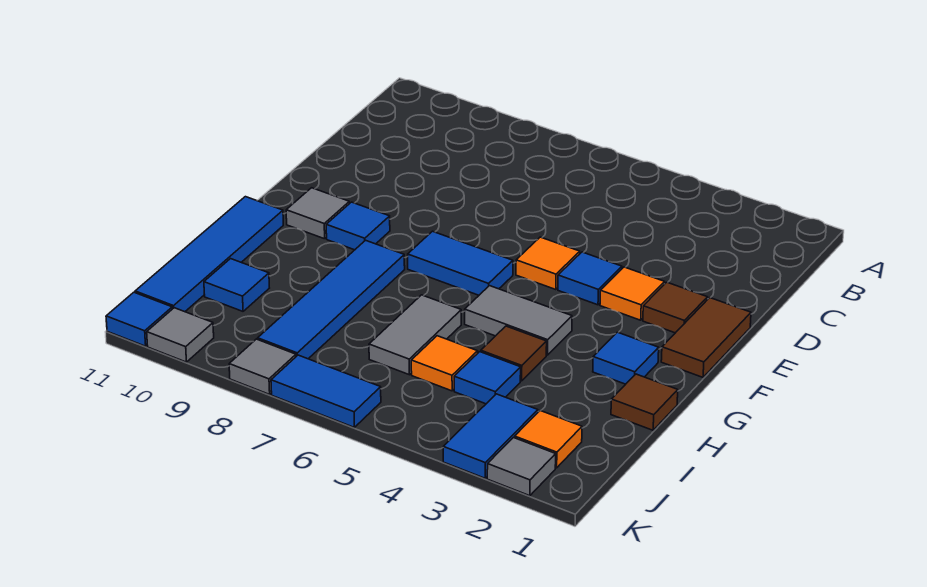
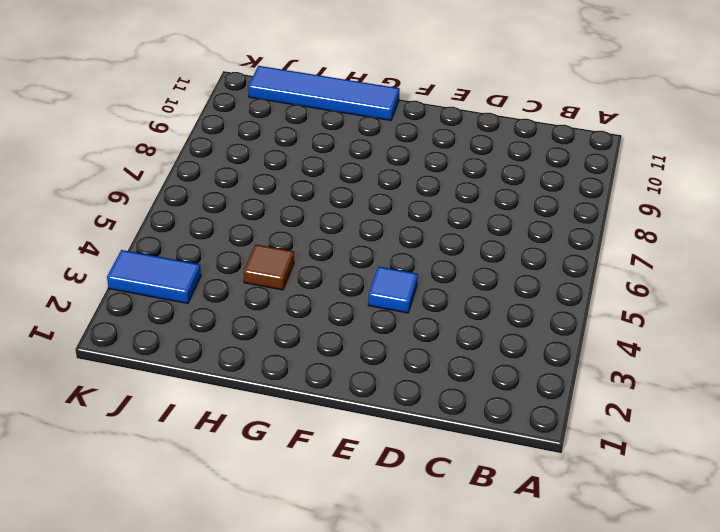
none -> brown tile E1:F1 level 1
none -> brown tile E2 level 1
none -> orange tile E3 level 1

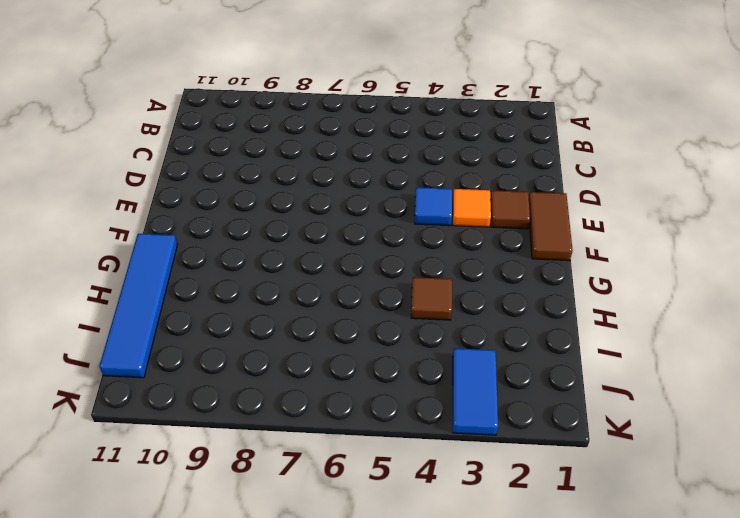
none -> orange tile E5 level 1
none -> blue tile F6:F7 level 1
none -> blue tile F9 level 1

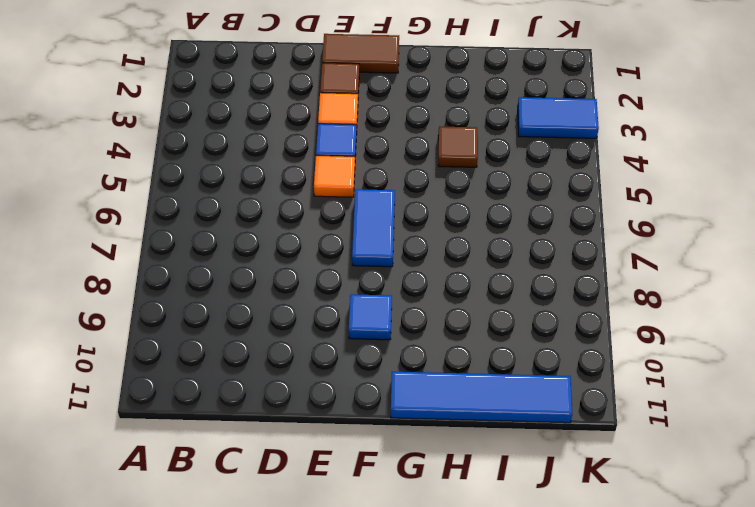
none -> grey tile F10 level 1
none -> blue tile G2 level 1
none -> grey tile G4:G5 level 1

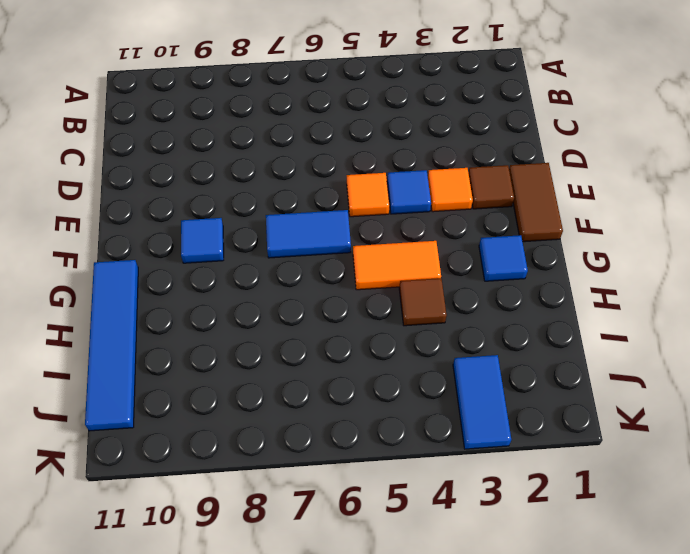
orange tile G4:G5 level 1 -> grey tile G4:G5 level 1
none -> grey tile F10 level 1
none -> blue tile G8:J8 level 1
none -> brown tile H1 level 1

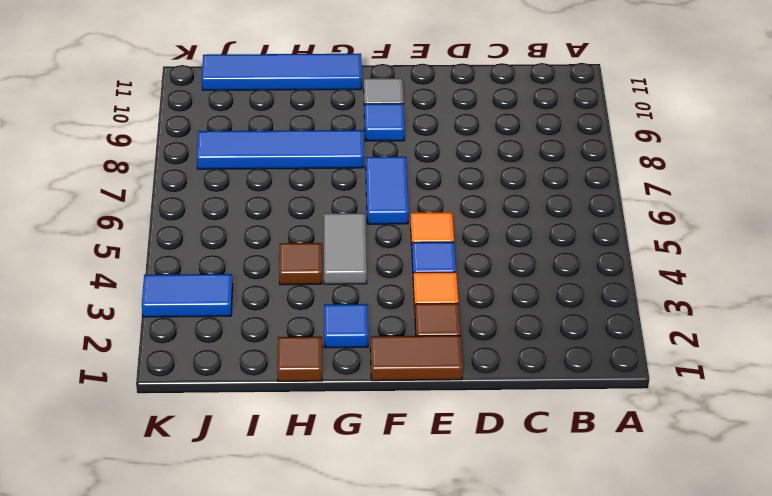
none -> grey tile H6:I6 level 1
none -> blue tile I4 level 1
none -> orange tile I5 level 1

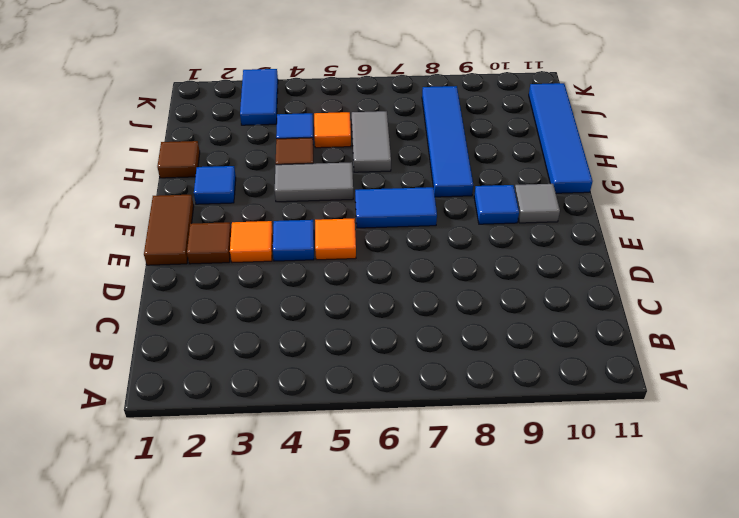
none -> blue tile I10 level 1
none -> orange tile J2 level 1
none -> grey tile K2 level 1

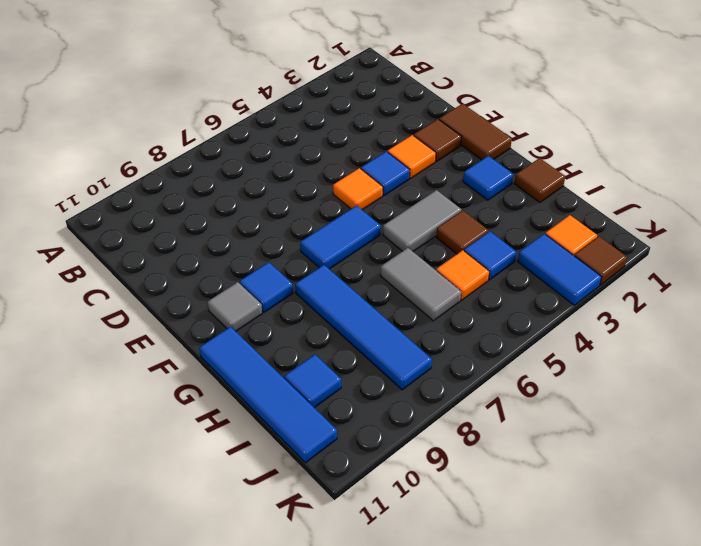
brown tile K2 level 1 -> grey tile K2 level 1
none -> blue tile K6:K7 level 1
none -> grey tile K8 level 1
none -> grey tile K10 level 1

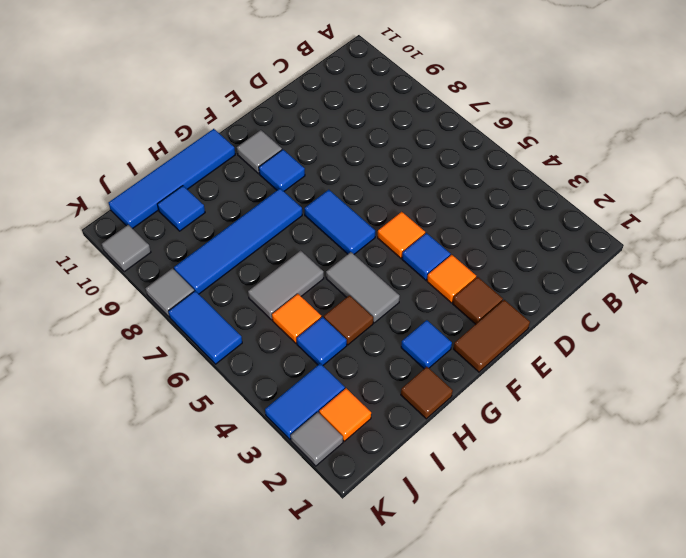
none -> blue tile K11 level 1

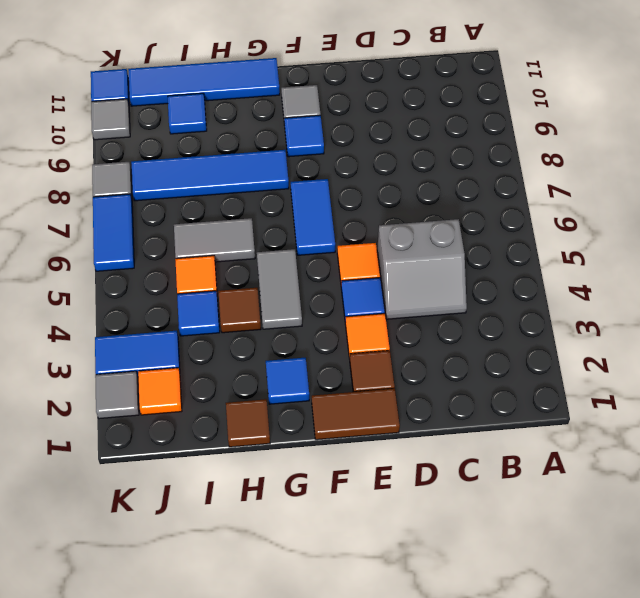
grey slope C4:D5 level 1 top 5 -> none

